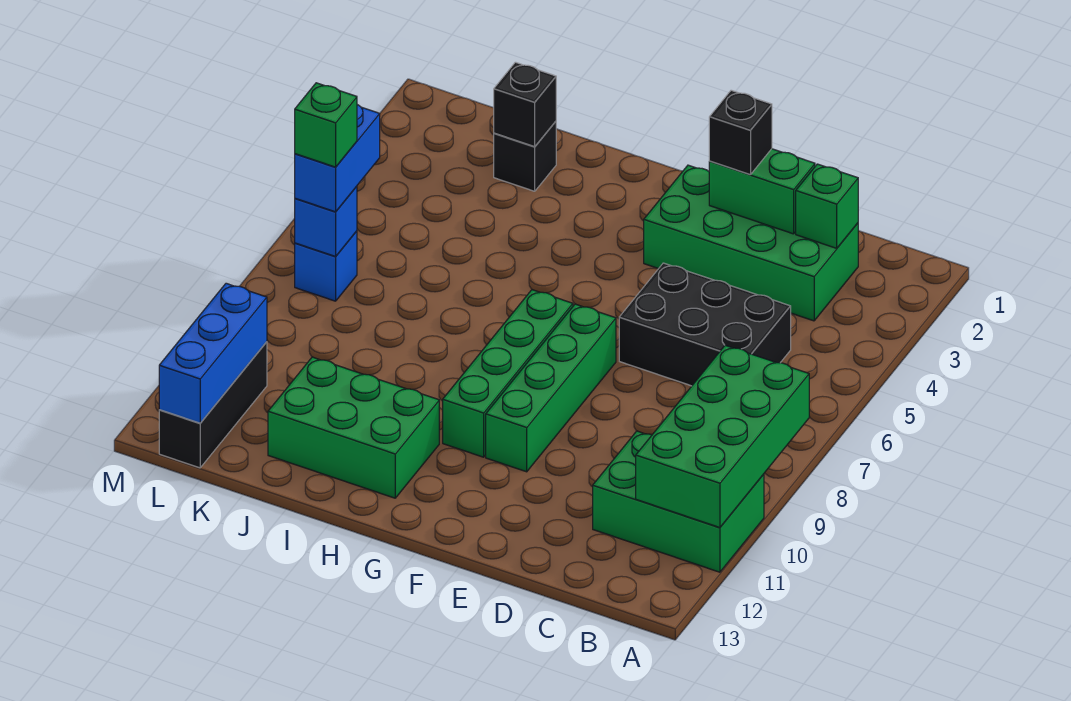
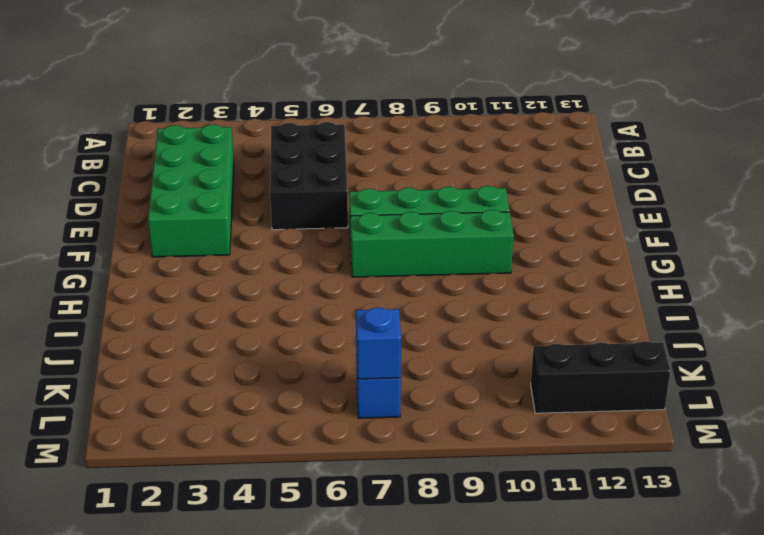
none -> green brick A10:C11 level 1
none -> green brick H11:J12 level 1
none -> black brick J2 level 1

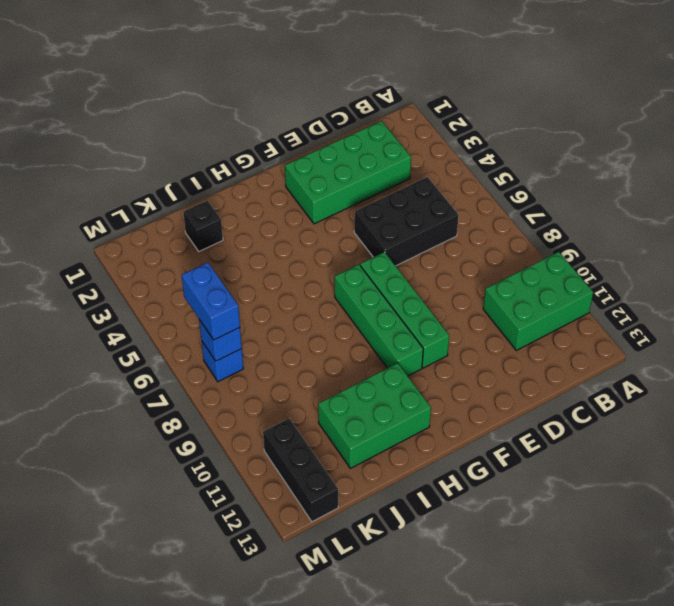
none -> green brick A8:B11 level 2
none -> green brick C2 level 2
none -> green brick D2:E2 level 2

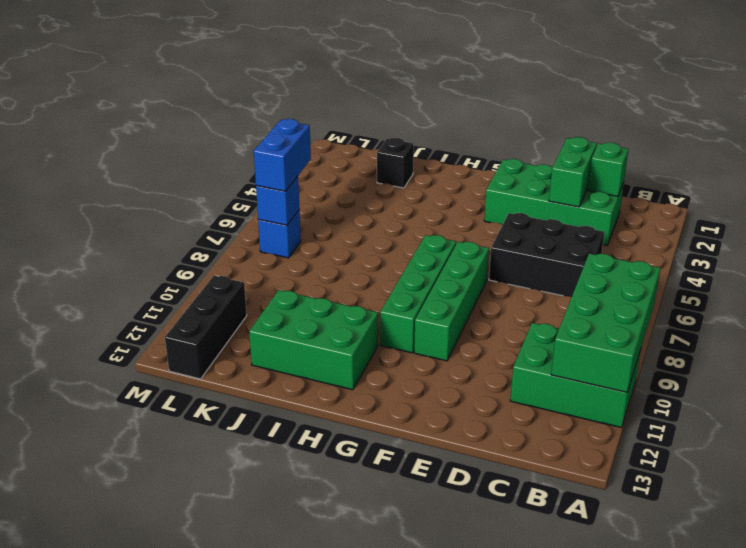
green brick D2:D3 level 2 -> green brick D2:E2 level 2
none -> black brick J2 level 2
none -> blue brick L11:L13 level 2
none -> black brick E2 level 3

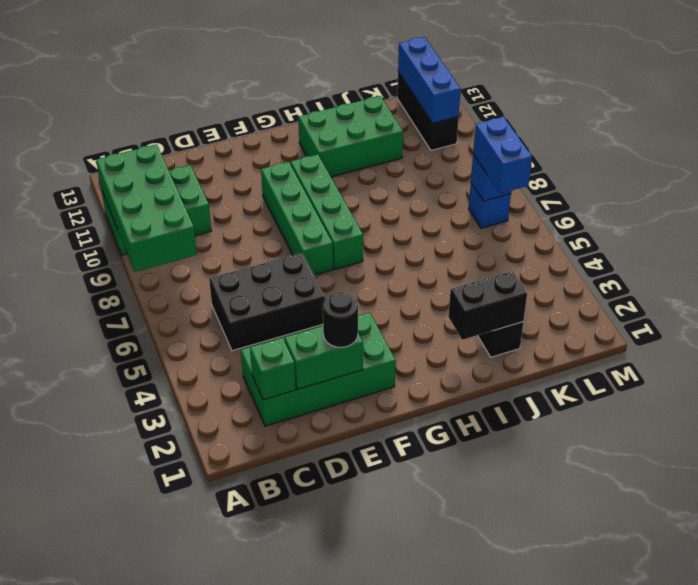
black round brick E2 level 3 -> black brick E2 level 3
black brick I2:J2 level 2 -> black brick J2 level 2
none -> green brick L7 level 4

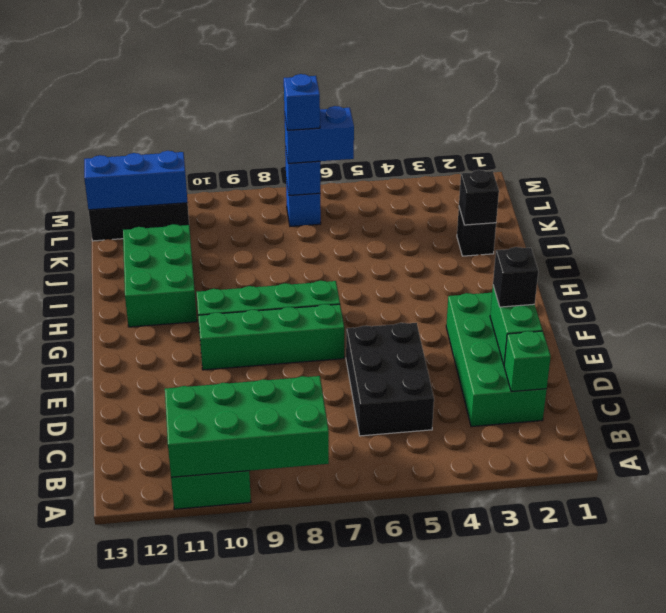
blue brick L7 level 4 -> green brick L7 level 4

